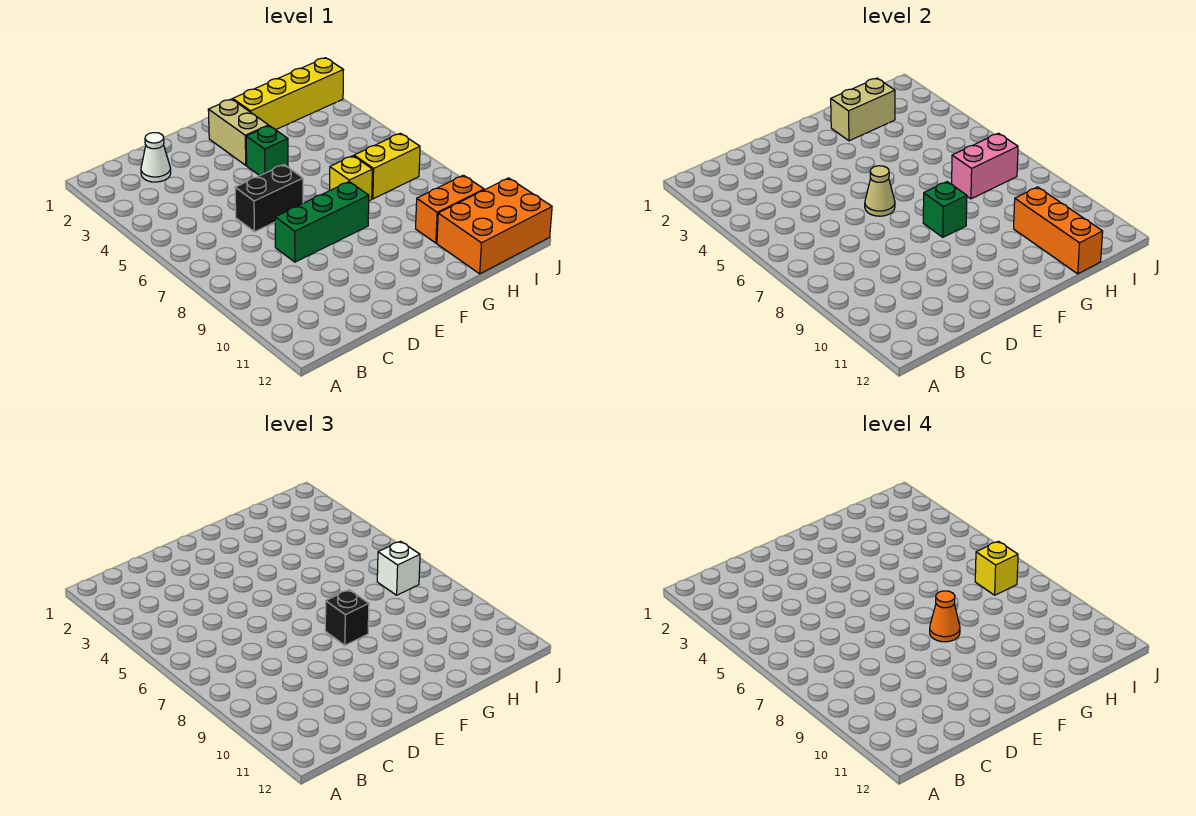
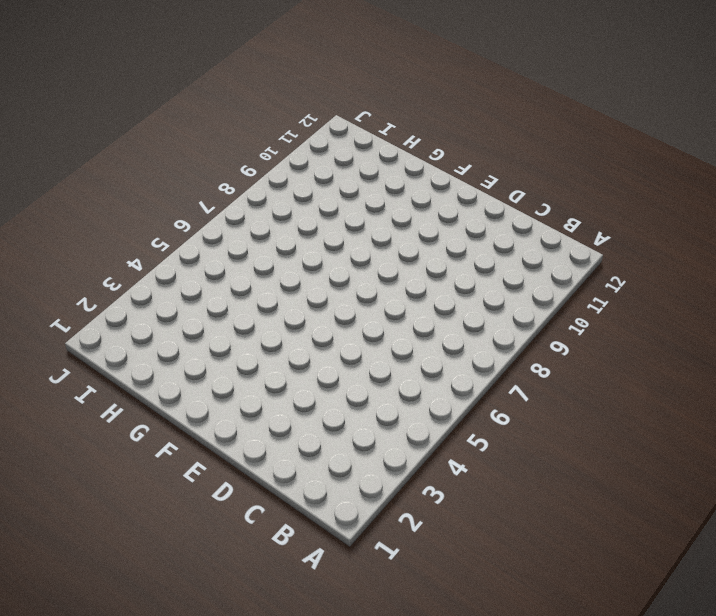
none -> white cone C2 level 1
none -> black brick D6:E6 level 1
none -> green brick D8:F8 level 1

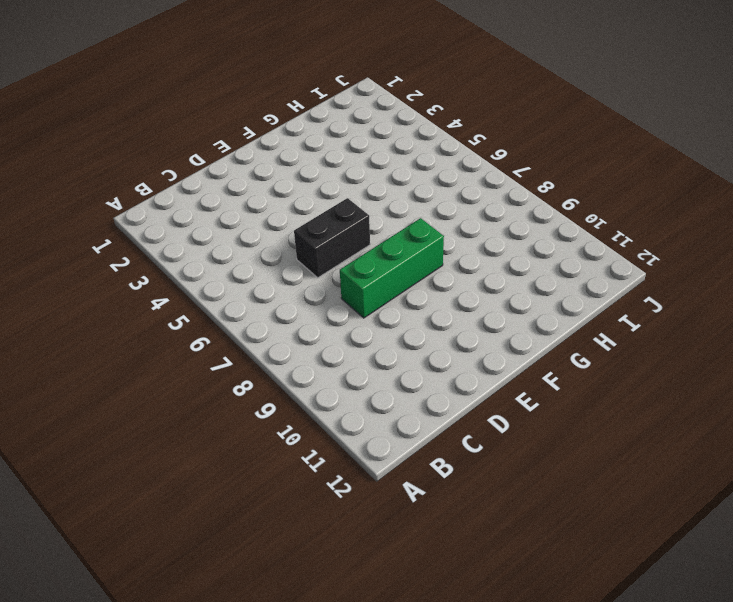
none -> white cone C2 level 1
none -> tan brick F2:F3 level 1
none -> green brick F4 level 1

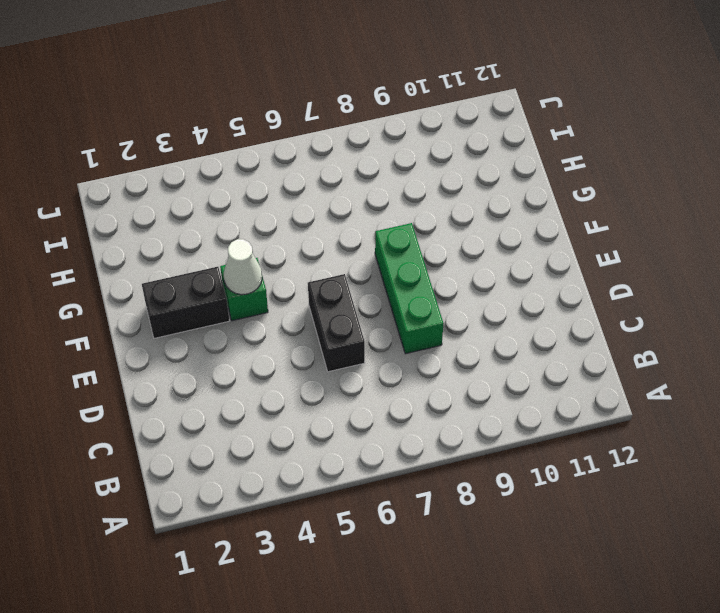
black brick F2:F3 level 1 -> tan brick F2:F3 level 1
white cone F4 level 2 -> white cone C2 level 1
none -> yellow brick G2:J2 level 1
none -> yellow brick G7 level 1
none -> yellow brick H7:I7 level 1

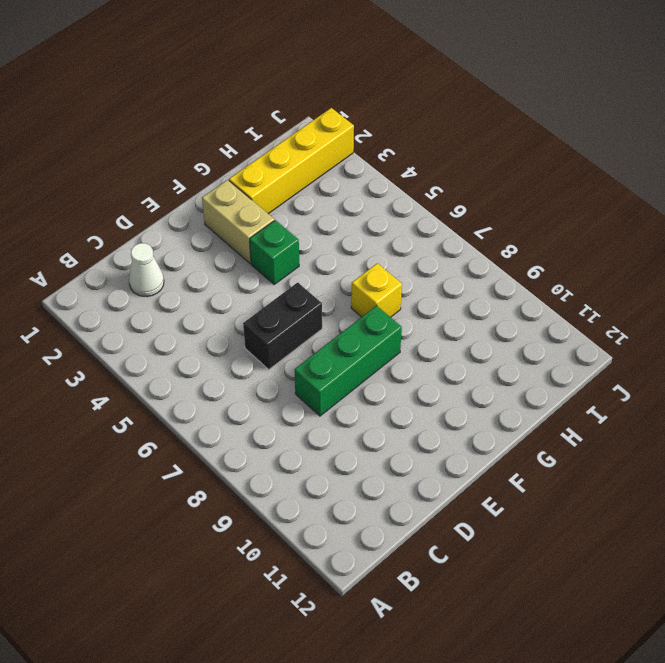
none -> yellow brick H7:I7 level 1
none -> orange brick H10:I10 level 1
none -> orange brick H11:J12 level 1

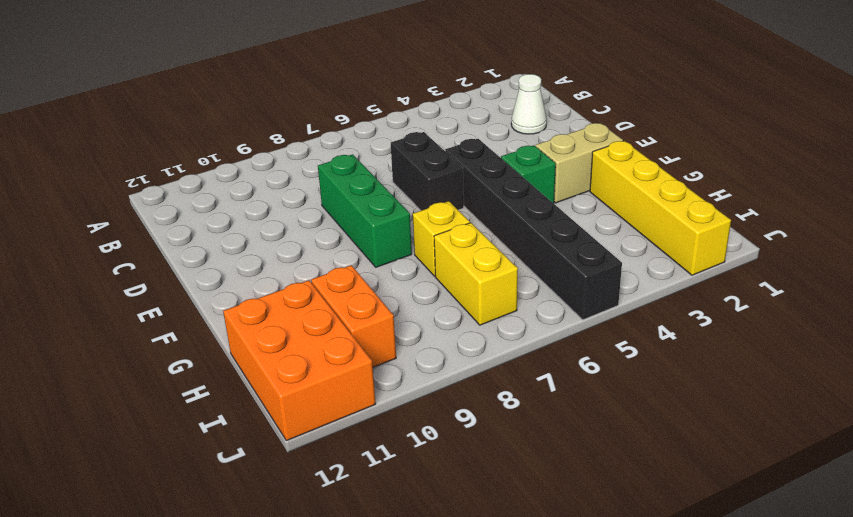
black brick E5:J5 level 1 -> none
none -> tan cone E6 level 2
none -> green brick F8 level 2
none -> tan brick G2:H2 level 2

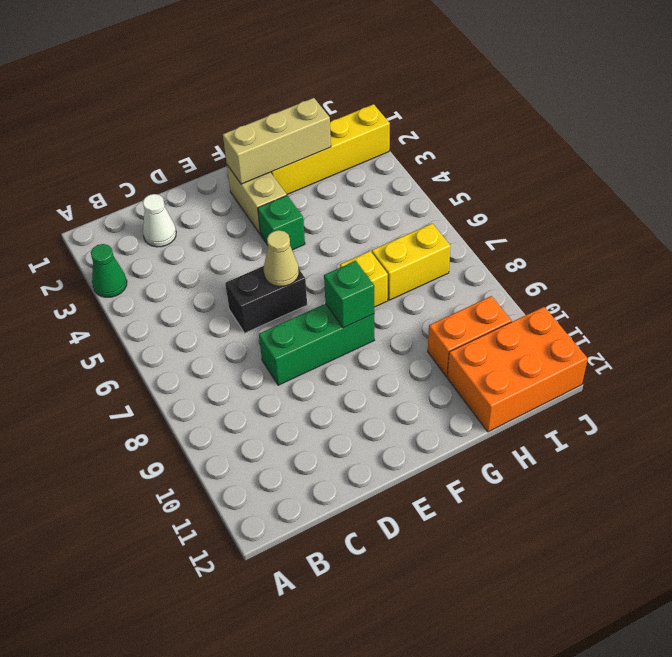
green cone A3 level 1 -> none
tan brick F2:H2 level 2 -> tan brick G2:H2 level 2
none -> pink brick H7:I7 level 2
none -> orange brick H10:H12 level 2
none -> black brick F8 level 3

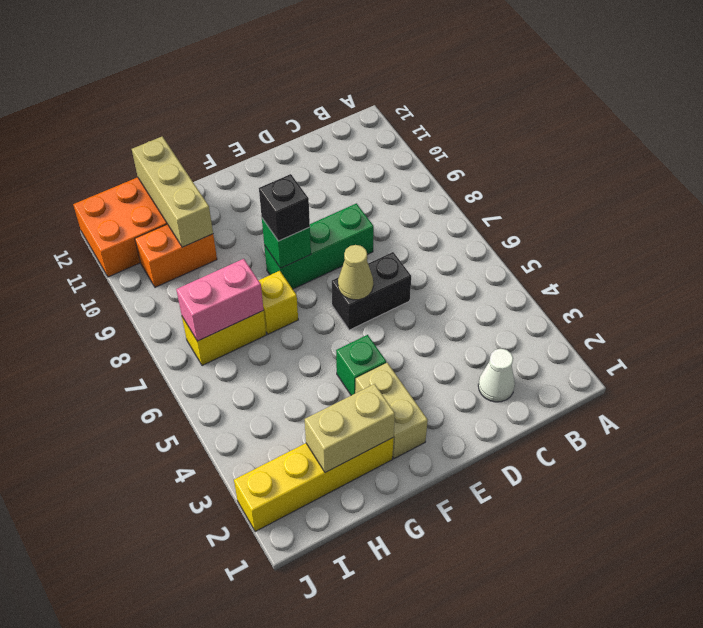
tan brick H10:H12 level 2 -> orange brick H10:H12 level 2
none -> white brick I7 level 3
none -> orange cone F8 level 4
none -> yellow brick I7 level 4

